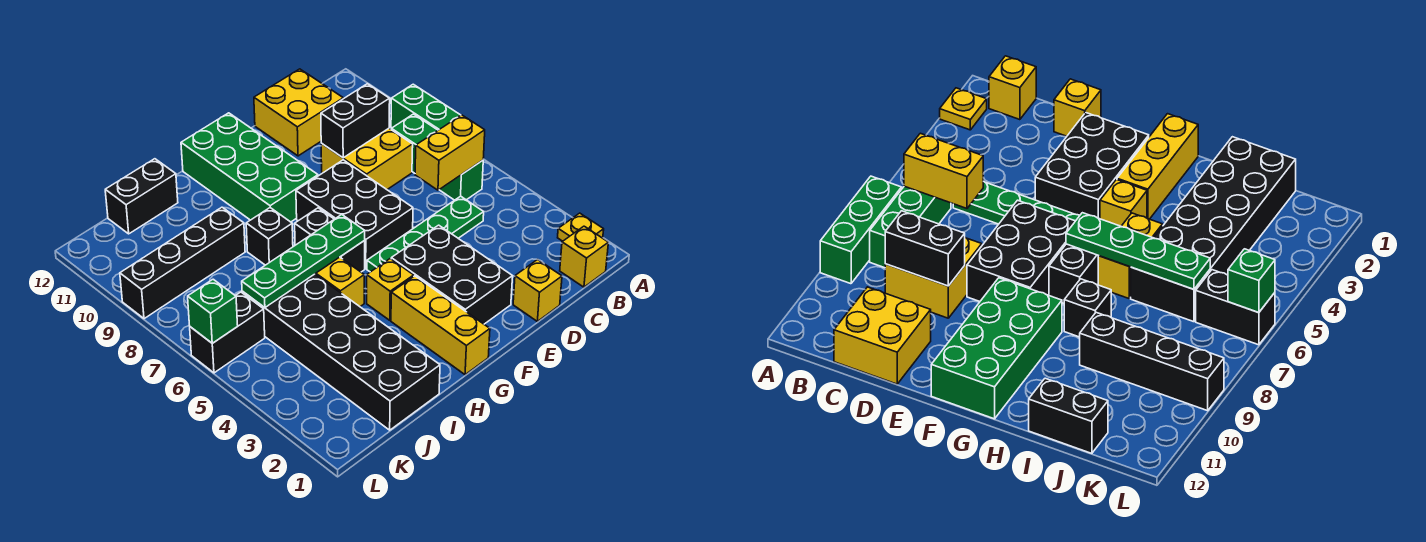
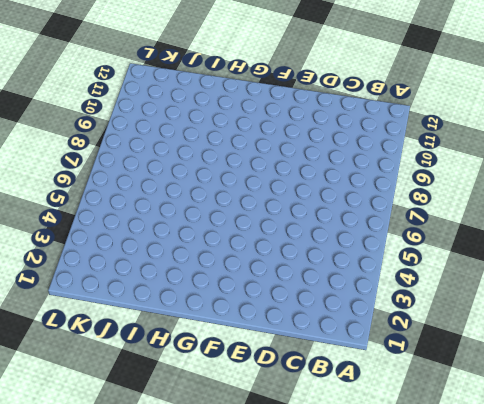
none -> yellow plate A2 level 1
none -> green brick A7:A9 level 1
none -> yellow brick B1 level 1

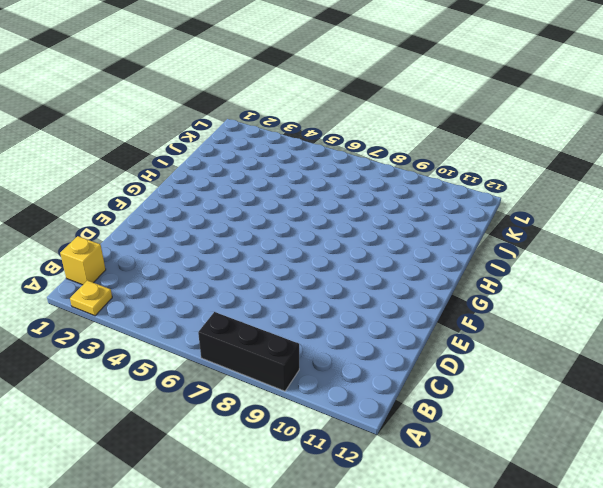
black brick A7:A9 level 1 -> green brick A7:A9 level 1
none -> green brick B6:B8 level 1
none -> green plate C5:F5 level 1
none -> yellow brick C8:D9 level 1

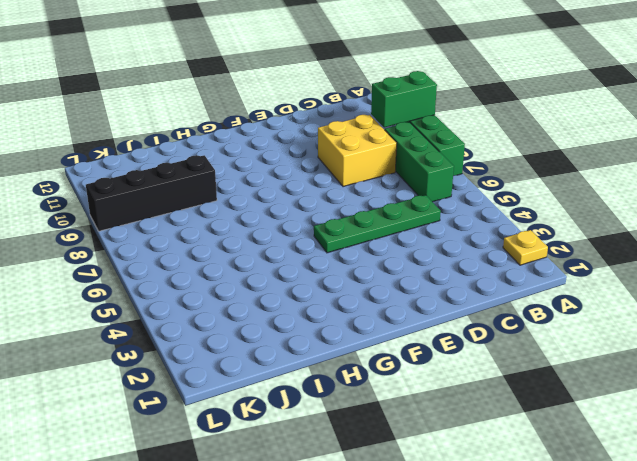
green brick A9:B9 level 2 -> none
none -> yellow brick B1 level 1
none -> yellow brick C11:D12 level 1
none -> yellow brick D1 level 1

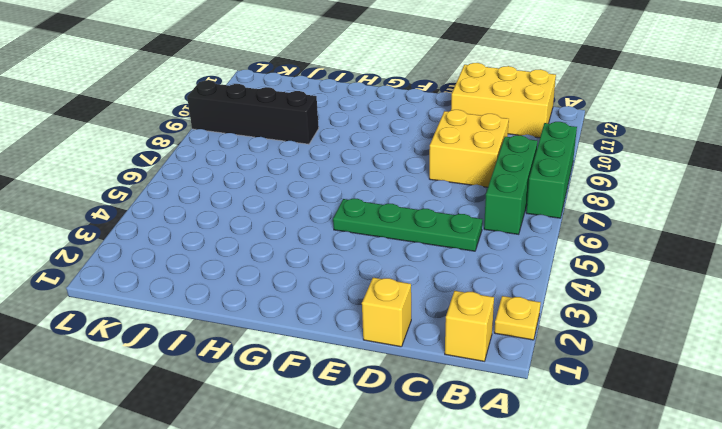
yellow brick B11:D12 level 1 -> yellow brick C11:D12 level 1
none -> black brick E2:F4 level 1
none -> black brick E6:F8 level 1
none -> green brick F9:G12 level 1

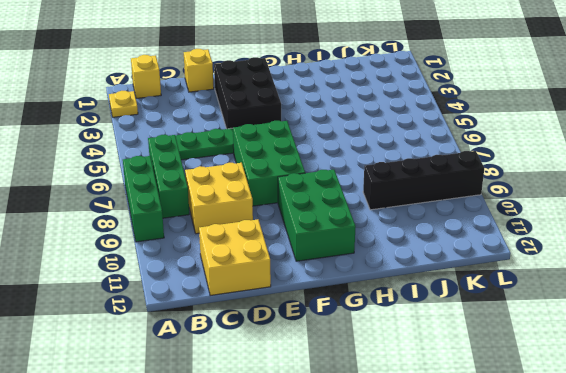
green brick E6:F8 level 1 -> black brick E6:F8 level 1
green brick F9:G11 level 1 -> green brick F9:G12 level 1
none -> yellow brick G1:G3 level 1
none -> yellow brick G4 level 1
none -> black brick G6:G7 level 1

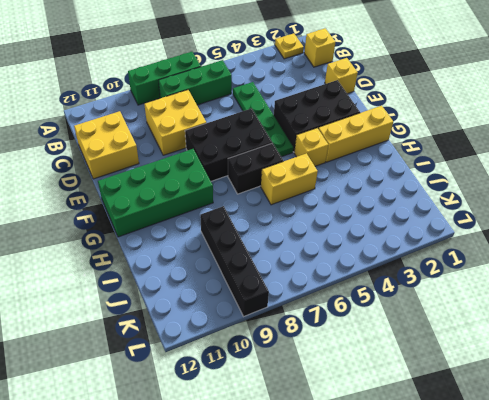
none -> black brick H8 level 1
none -> black brick I1:J6 level 1
none -> black brick I12:J12 level 1

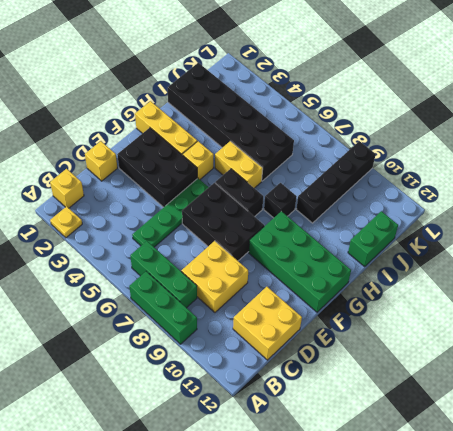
green brick I12:J12 level 1 -> black brick I12:J12 level 1
none -> black brick K6:L6 level 1
none -> yellow brick B6:C6 level 2
none -> black brick C9:D9 level 2

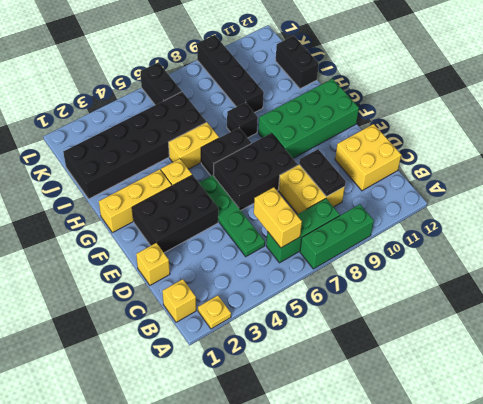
black plate C9:D9 level 2 -> black brick C9:D9 level 2
none -> green plate G6:J6 level 2
none -> green brick L6 level 2

